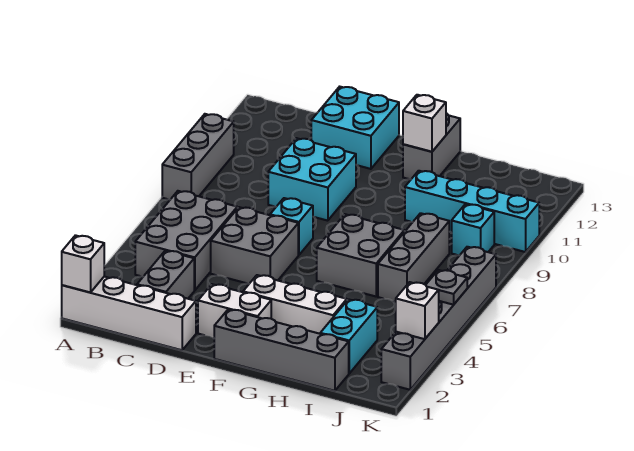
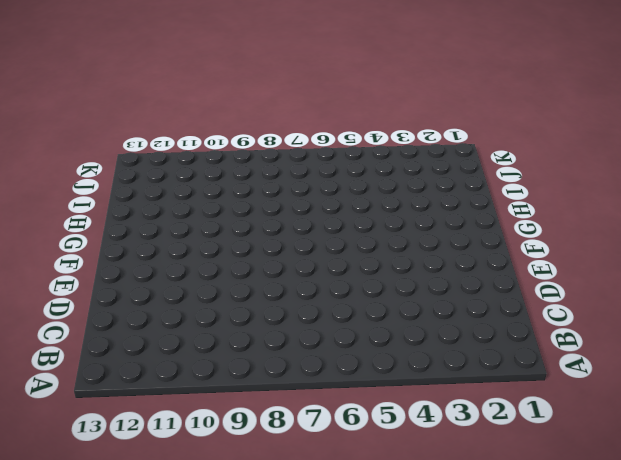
none -> white brick A1:D1 level 1
none -> grey brick A8:A10 level 1
none -> grey brick B4:C6 level 1

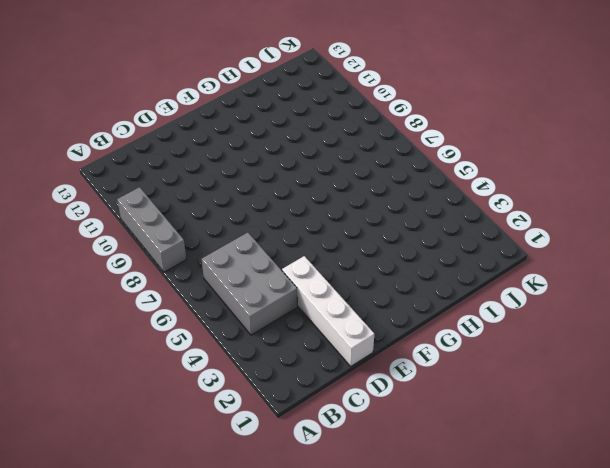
white brick D1:D4 level 1 -> white brick A1:D1 level 1
none -> grey brick C2:C3 level 1
none -> grey brick D5:E6 level 1
none -> cyan brick D9:E10 level 1

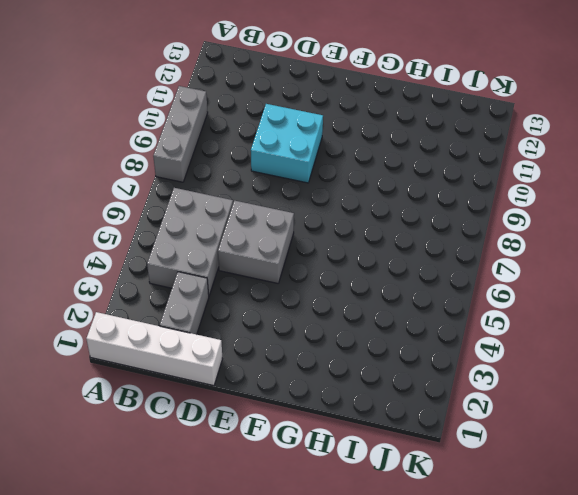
none -> cyan brick D12:E13 level 1
none -> white brick E2:F2 level 1
none -> cyan brick E7 level 1

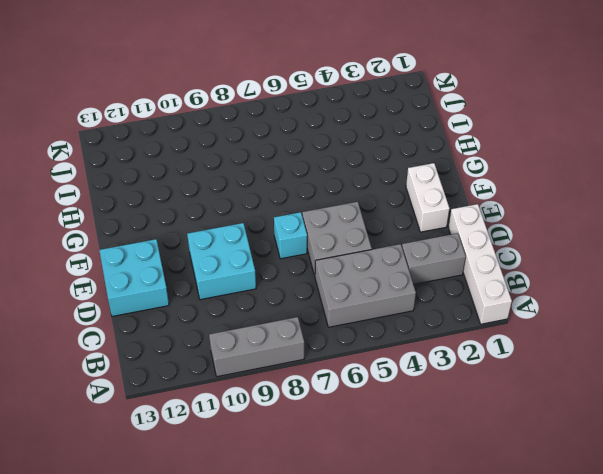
none -> grey brick F1:I1 level 1
none -> white brick F3:H3 level 1
none -> grey brick G6:H7 level 1

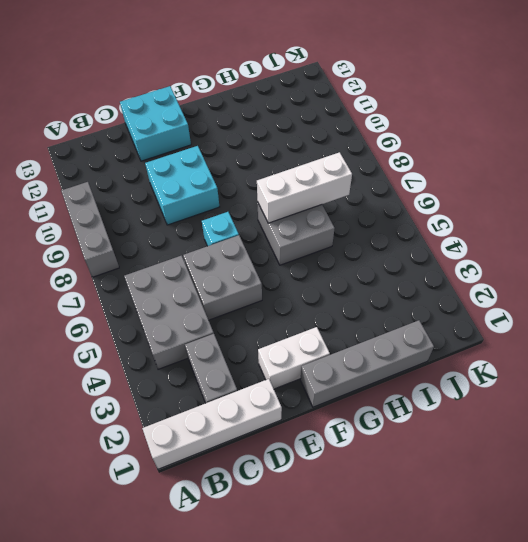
white brick G7:I7 level 2 -> white brick F3:H3 level 1
none -> grey brick G12:G13 level 1
none -> cyan brick H10:K10 level 1
none -> cyan brick I2:I3 level 1

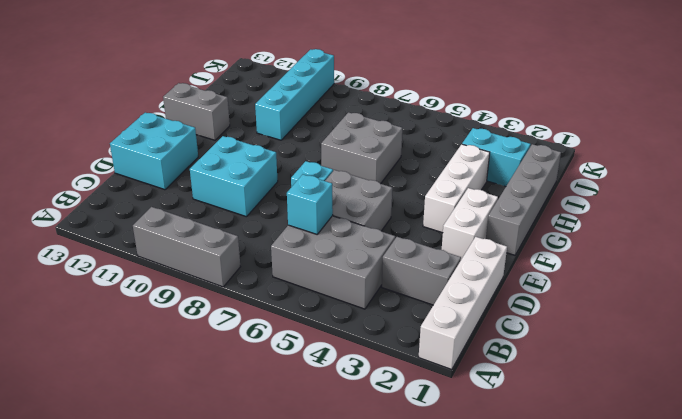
cyan brick C6 level 2 -> cyan brick J9 level 1
none -> grey brick I6:I8 level 1
none -> grey brick K2:K7 level 1
none -> white brick A1 level 2

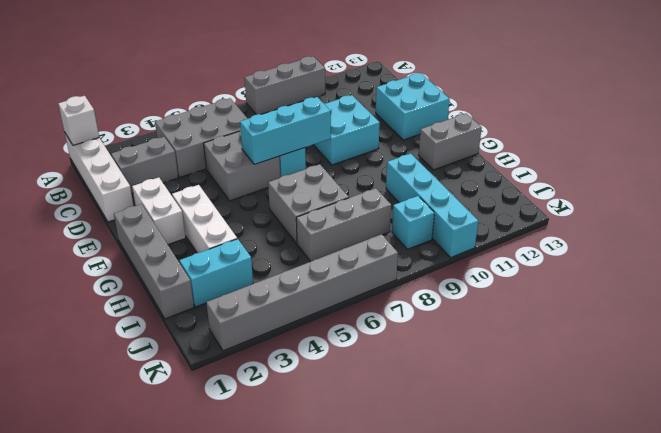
cyan brick E6:E8 level 2 -> none
none -> white brick G12 level 2
none -> white brick K3 level 2
none -> grey plate K5 level 2

